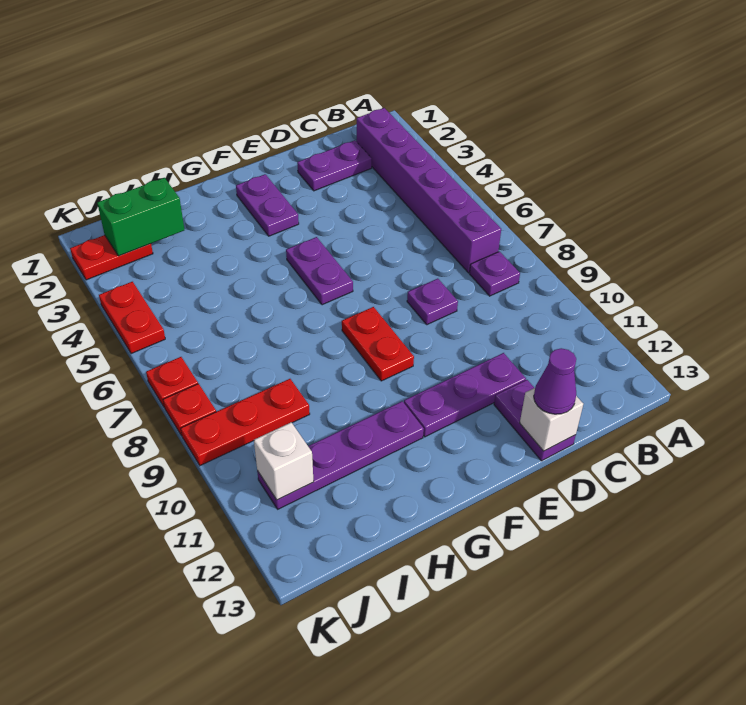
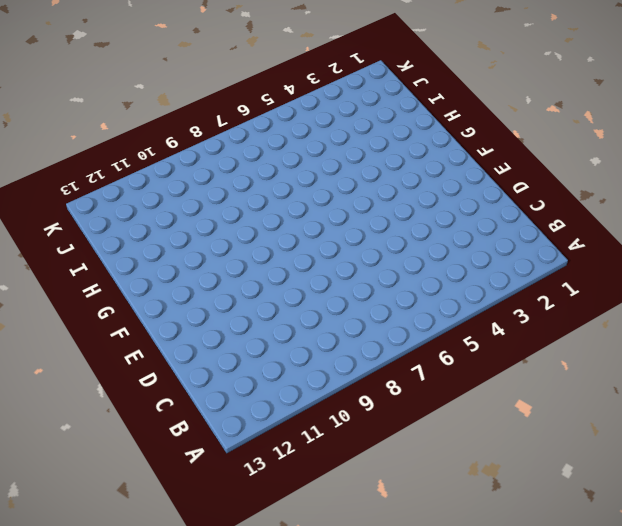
none -> purple brick B2:B7 level 1
none -> purple plate B8 level 1
none -> purple plate C2:D2 level 1

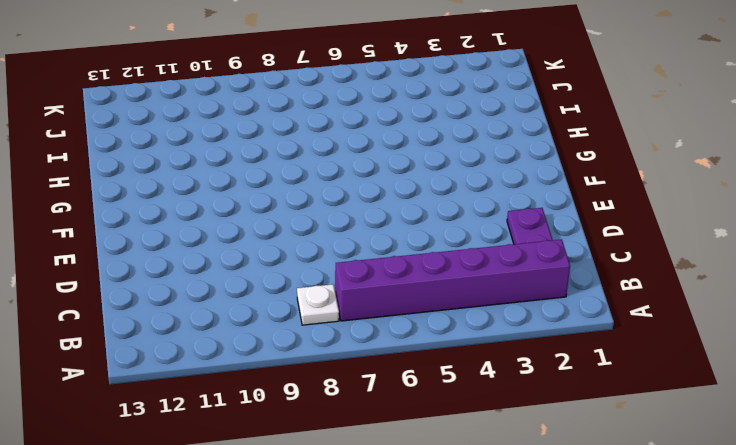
white plate B8 level 1 -> purple plate B8 level 1
none -> purple plate D8 level 1
none -> purple plate D11:F11 level 1
none -> purple plate D12:D13 level 1

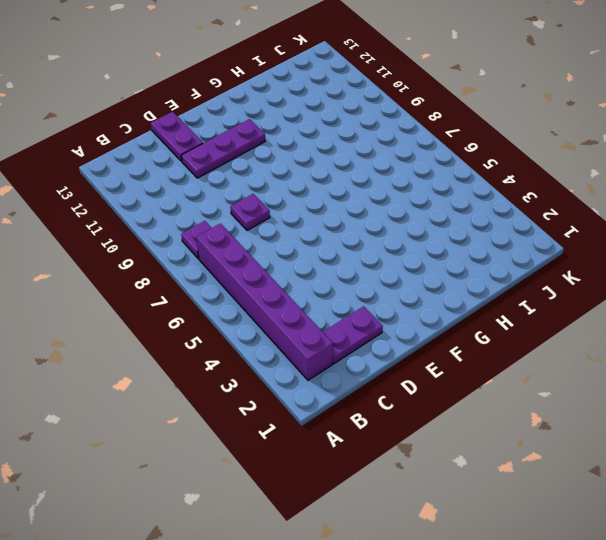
none -> purple plate F2:F3 level 1
none -> purple plate F5:F6 level 1
none -> red plate F8:F9 level 1

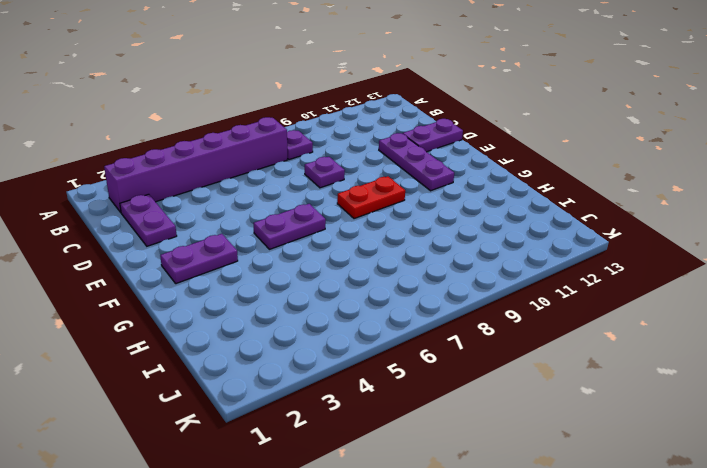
none -> purple plate G11:J11 level 1
none -> red plate I9:K9 level 1
none -> red plate J2:K2 level 1

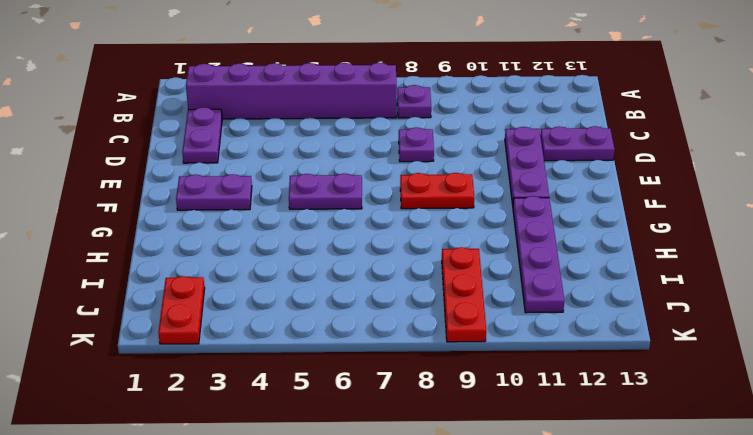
none -> red plate K4:K5 level 1
none -> red plate K7 level 1
none -> red plate K8 level 1

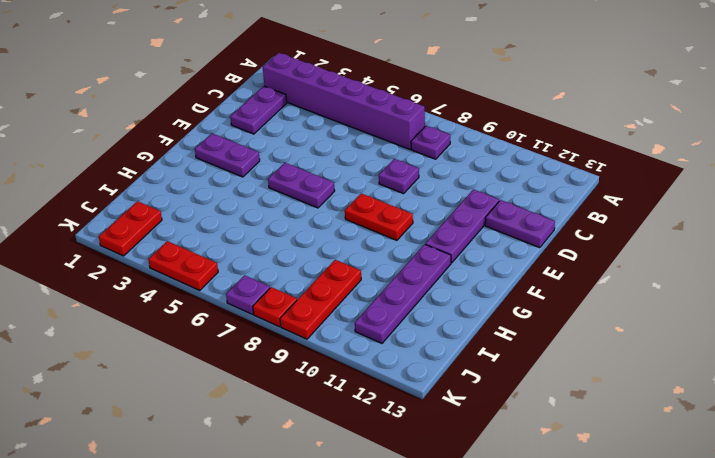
purple plate K7 level 1 -> red plate K7 level 1
none -> white brick D13 level 2
none -> green brick I2:J2 level 2
none -> white brick J11 level 2

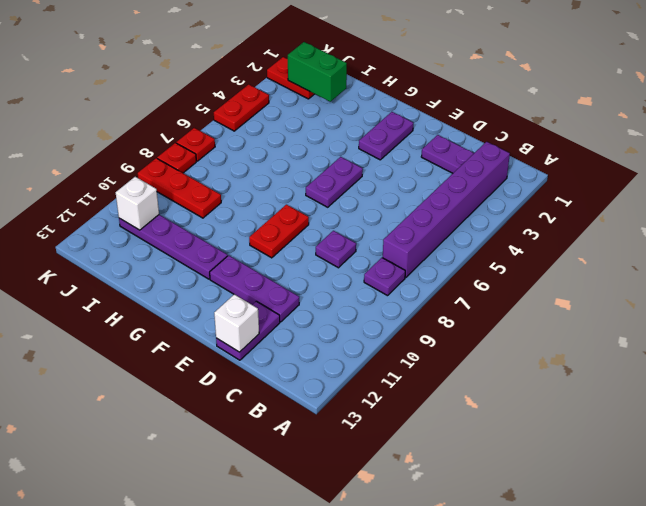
none -> purple cone D13 level 3

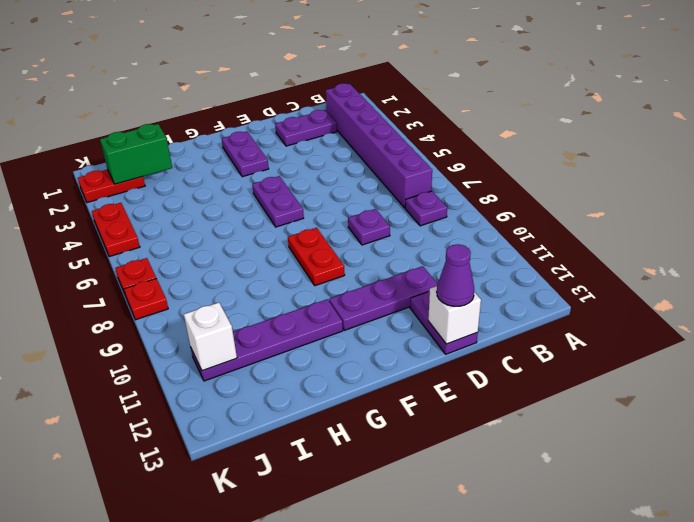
none -> red plate I9:K9 level 1

